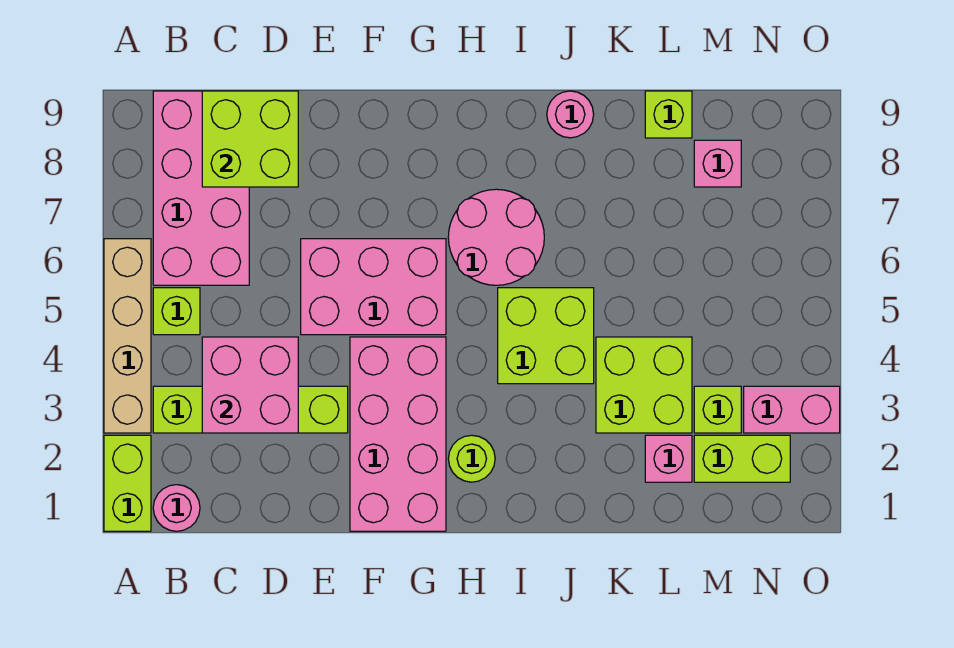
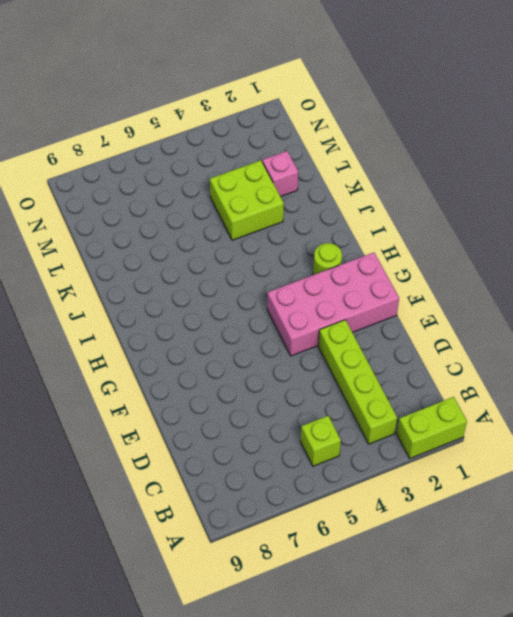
none -> tan brick A3:A6 level 1
none -> pink round brick B1 level 1
none -> pink brick B6:C9 level 1

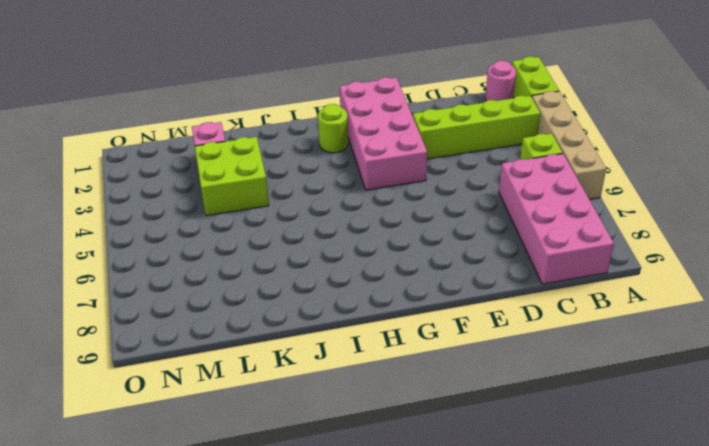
none -> pink brick E5:G6 level 1
none -> pink round brick H6:I7 level 1
none -> lime brick I4:J5 level 1

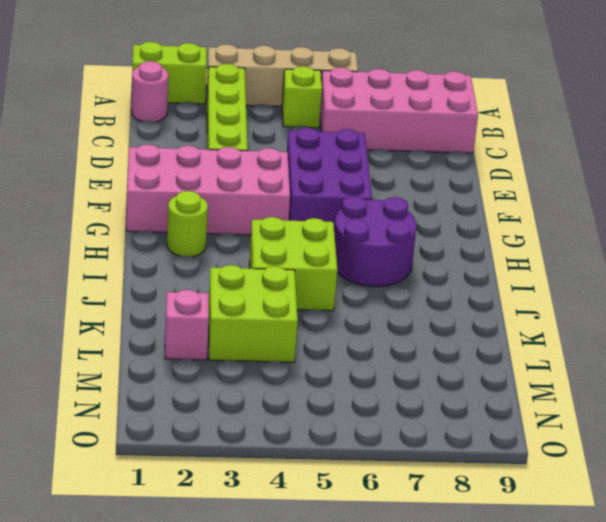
purple brick E5:G6 level 1 -> pink brick E5:G6 level 1
purple round brick H6:I7 level 1 -> pink round brick H6:I7 level 1
none -> pink round brick J9 level 1
none -> lime brick L9 level 1
none -> lime brick M2:N2 level 1

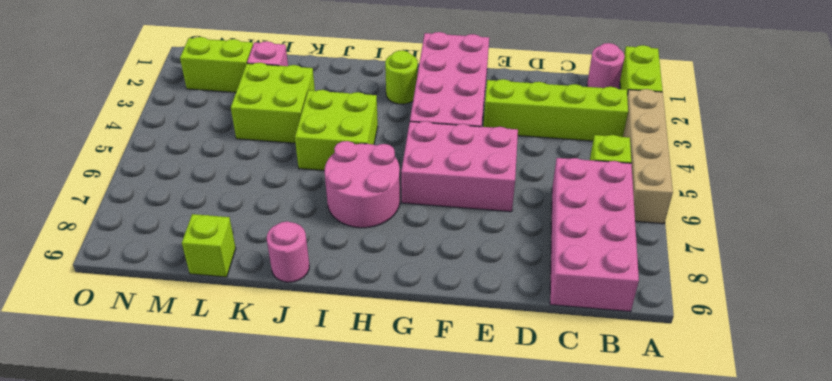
none -> lime brick M3 level 1
none -> pink brick M8 level 1
none -> pink brick N3:O3 level 1

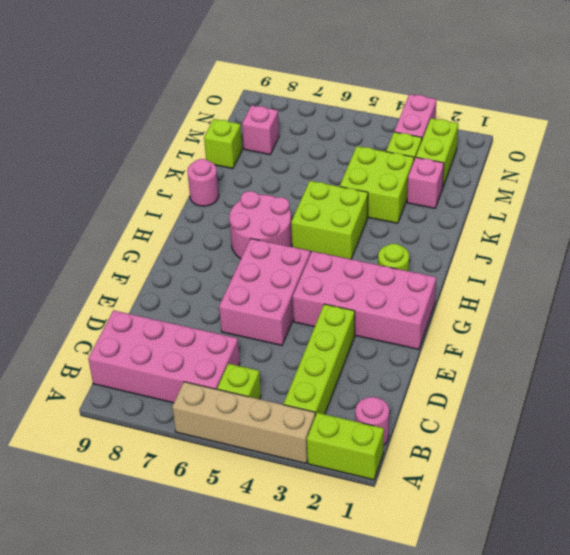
none -> pink brick C3:D4 level 2
none -> lime brick C8:D9 level 2

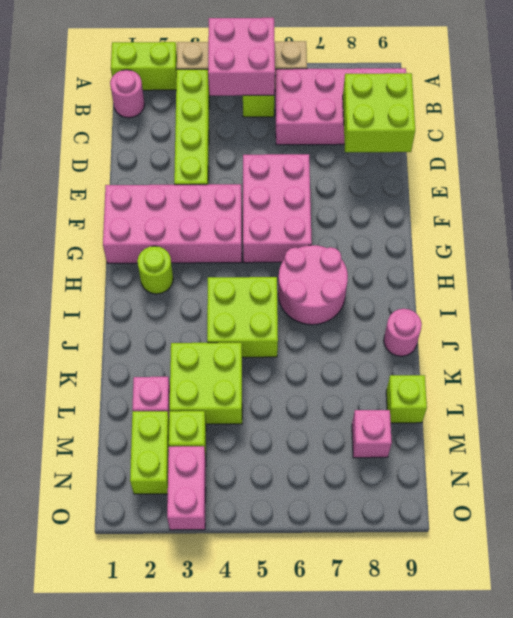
pink brick A4:B5 level 2 -> pink brick C3:D4 level 2

